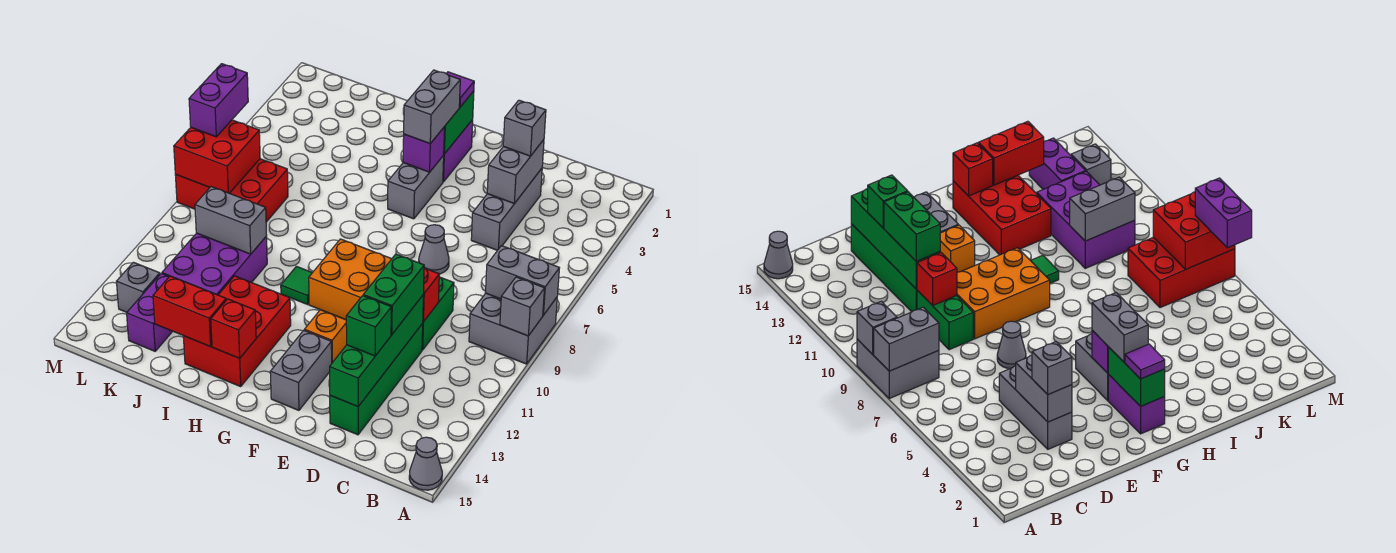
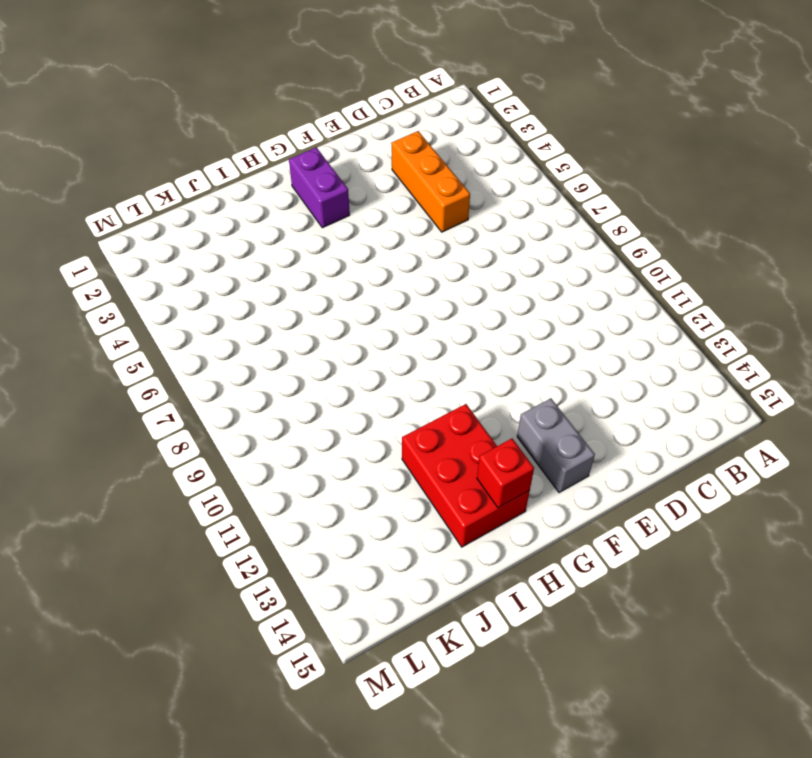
orange brick D3:D5 level 1 -> grey brick D3:D5 level 1
none -> grey brick A8:B9 level 1
none -> grey cone A15 level 1
none -> green brick D9:D10 level 1
none -> green brick D11:D14 level 1

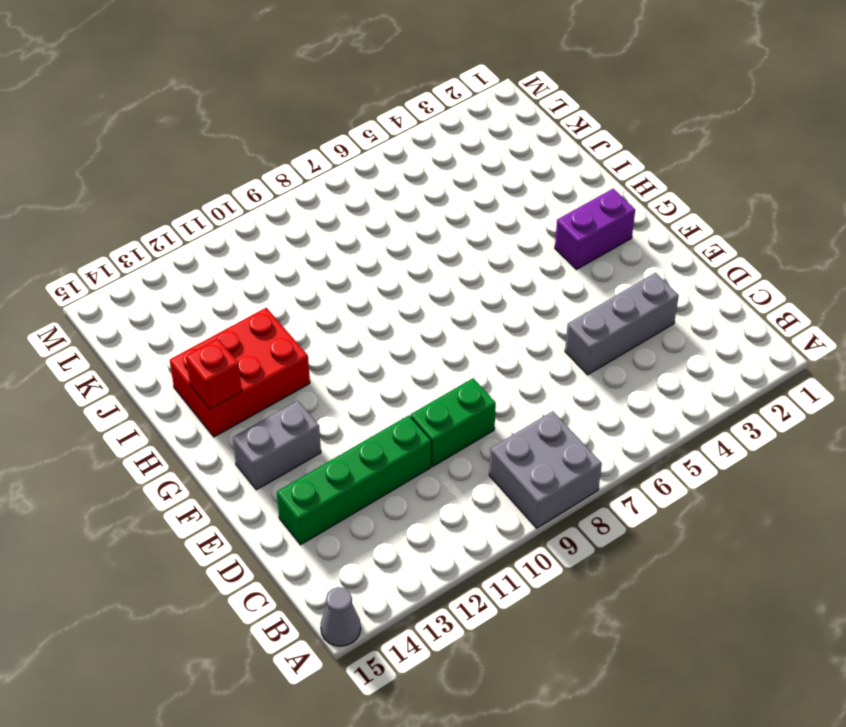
none -> grey cone E7 level 1
none -> orange brick E9:G10 level 1
none -> orange brick F12 level 1
none -> grey brick G4:G5 level 1

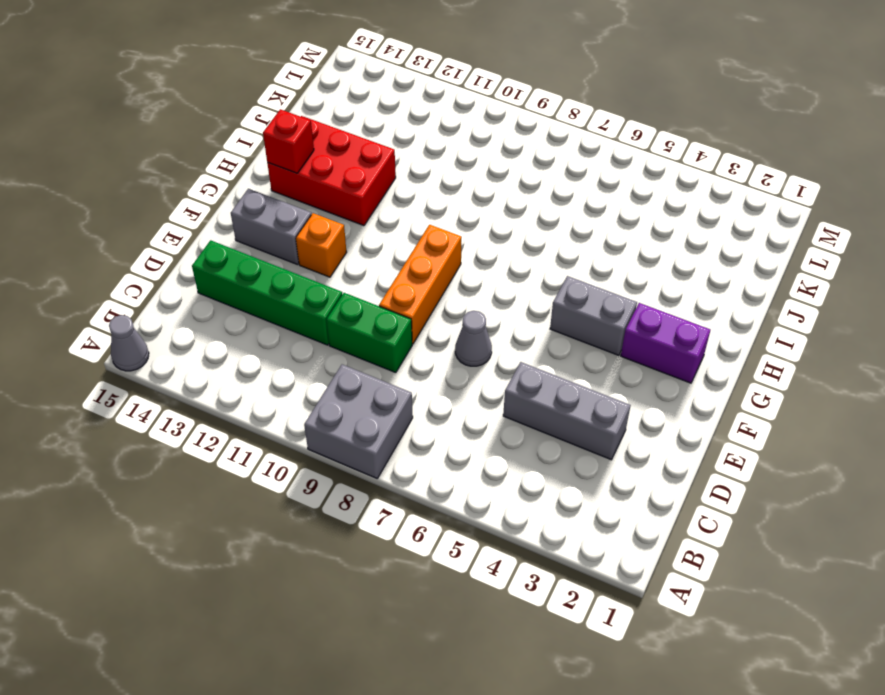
orange brick E9:G9 level 1 -> orange brick E9:G10 level 1
none -> green tile H10 level 1
none -> purple brick J10:K12 level 1
none -> red brick K7:M8 level 1
none -> purple brick K13:K14 level 1

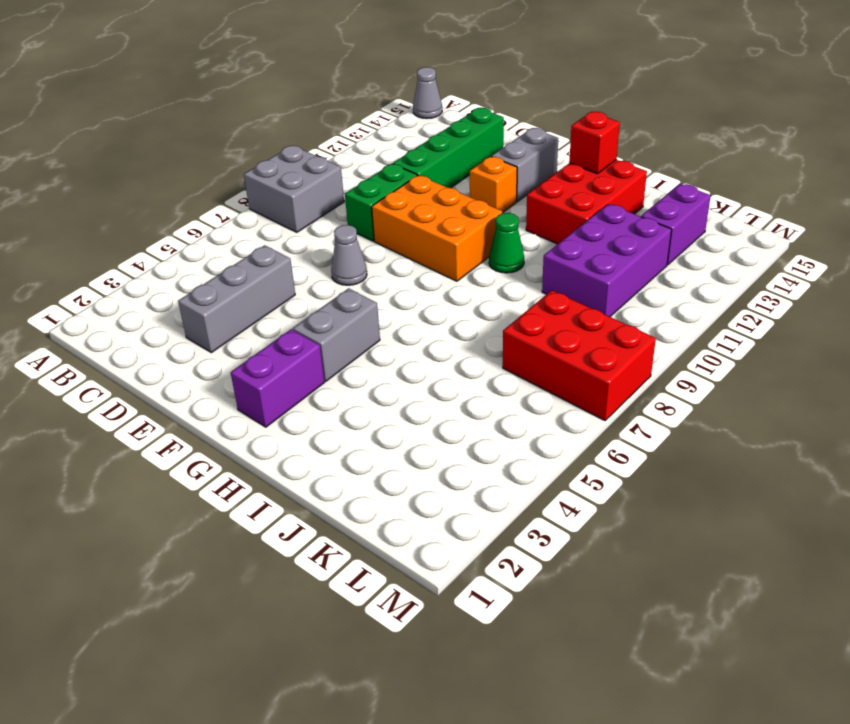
green cone H10 level 1 -> green tile H10 level 1
none -> grey brick L13 level 1
none -> grey brick A8:B8 level 2
none -> grey brick A9 level 2
none -> grey brick D3:D4 level 2

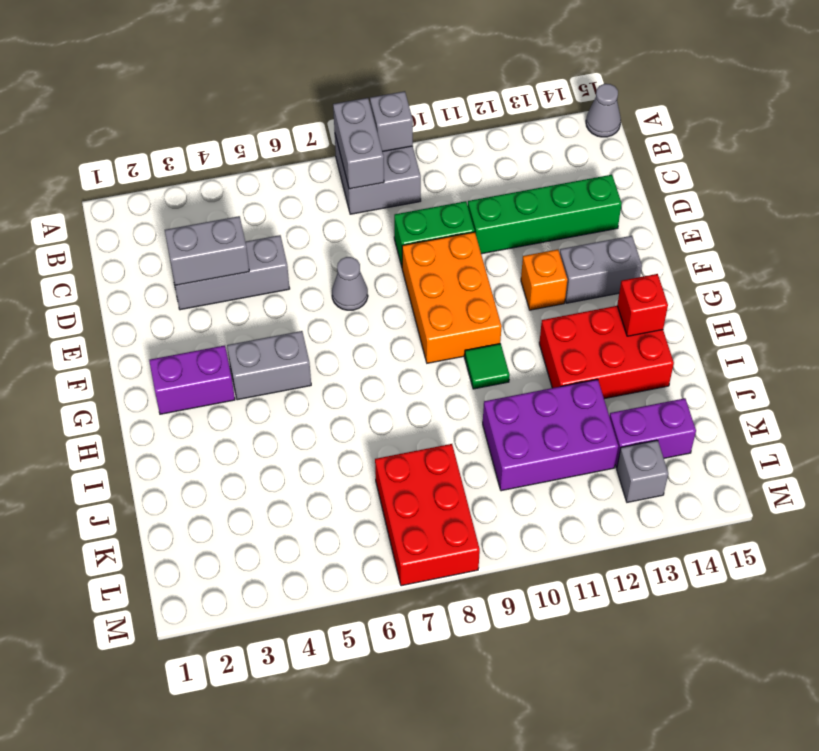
none -> red brick D10 level 2
none -> green brick D11:D14 level 2
none -> green brick G2:G3 level 2
none -> purple brick G4 level 2

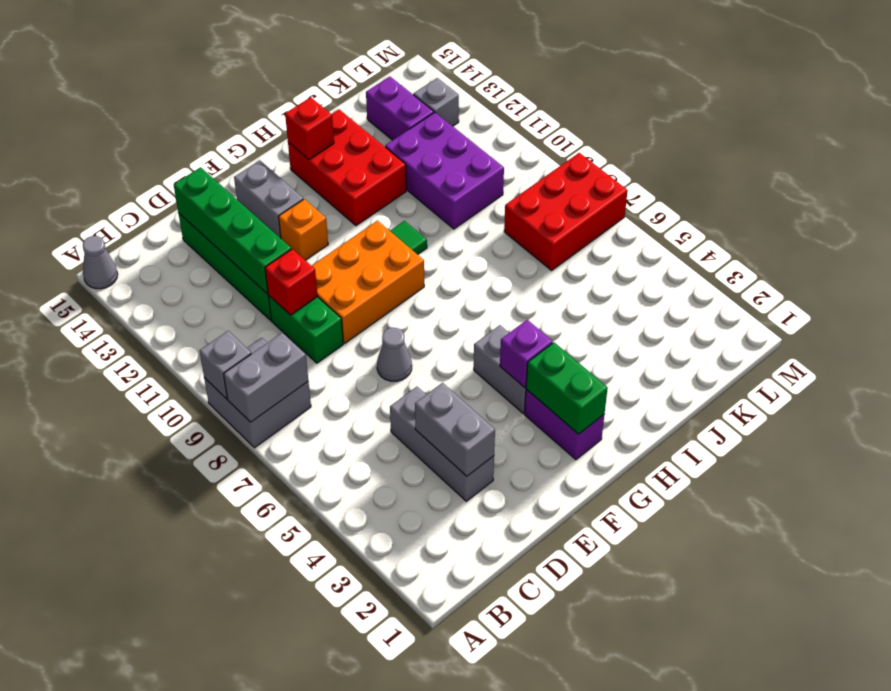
none -> red brick I14:J14 level 2
none -> grey brick J10:K10 level 2
none -> red brick L7:M8 level 2
none -> grey brick D3 level 3

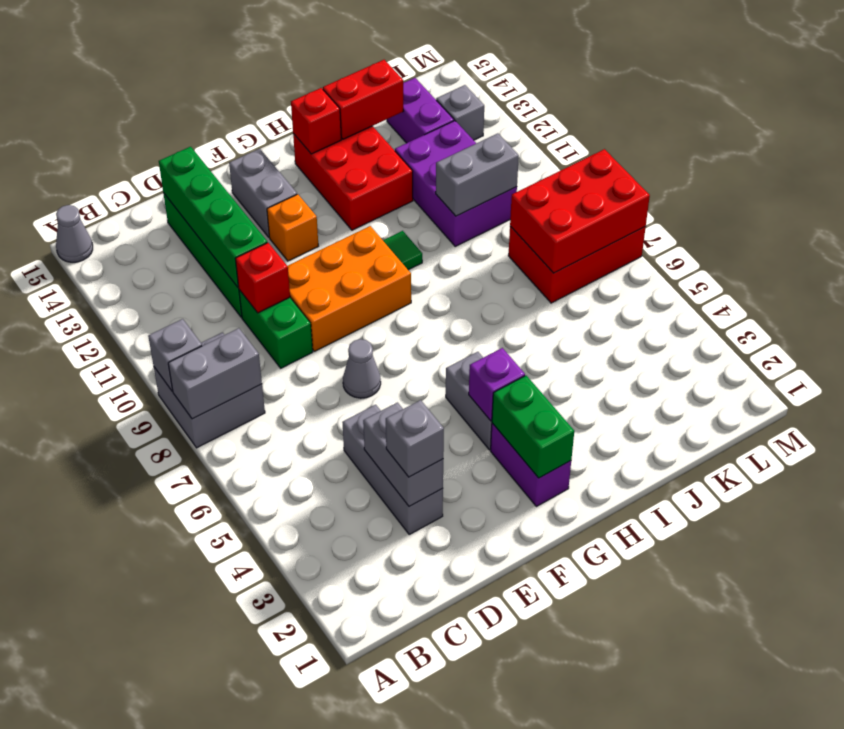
red brick K7:M8 level 2 -> red brick L7:M8 level 2
none -> green brick D11:D12 level 3
none -> green brick D13 level 3
none -> purple tile G2 level 3
none -> grey brick G3:G4 level 3

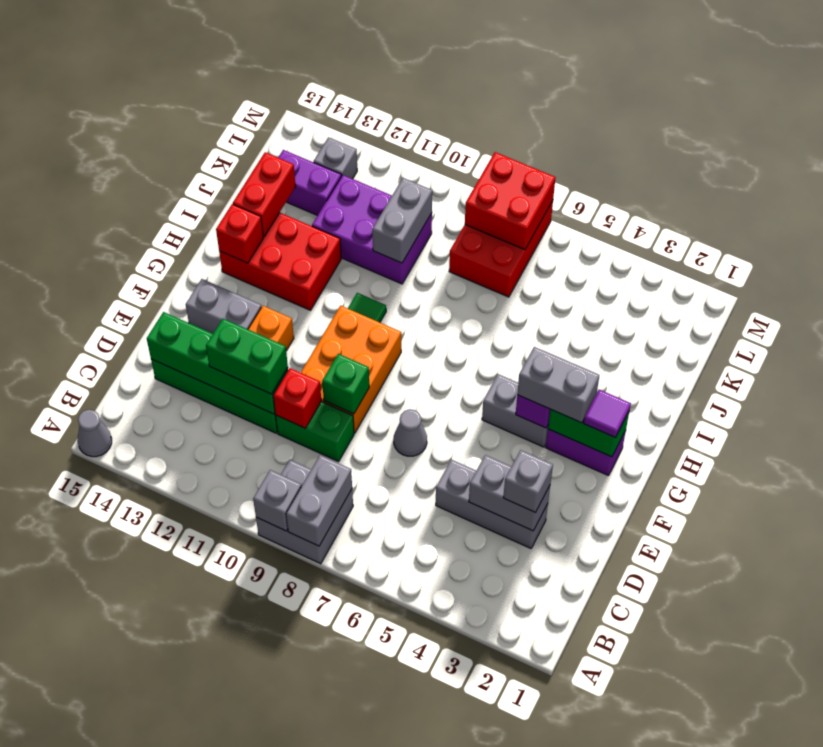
green brick E9 level 2 -> green brick D13 level 3
none -> purple brick M6:M7 level 3

